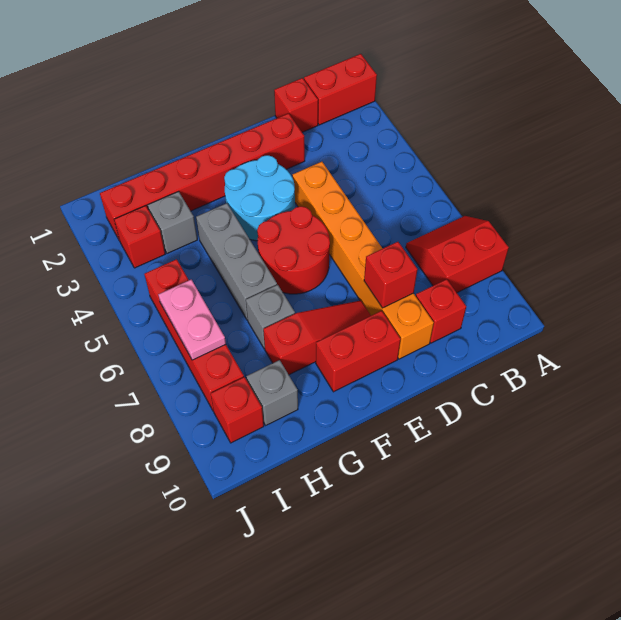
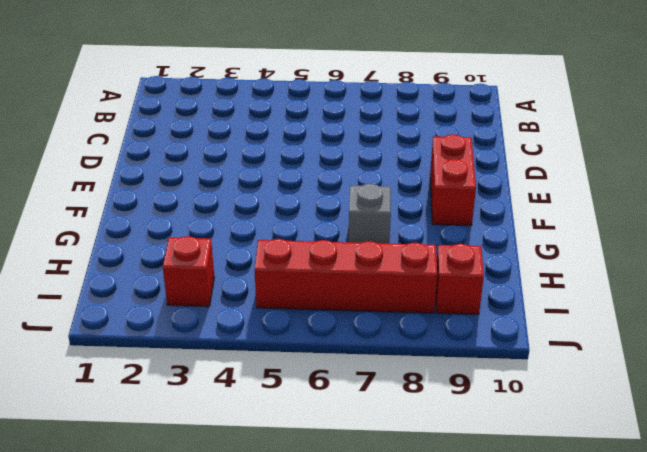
none -> red brick A1:B1 level 1
none -> red slope A7:B8 level 1 top 8
none -> red brick C1 level 1

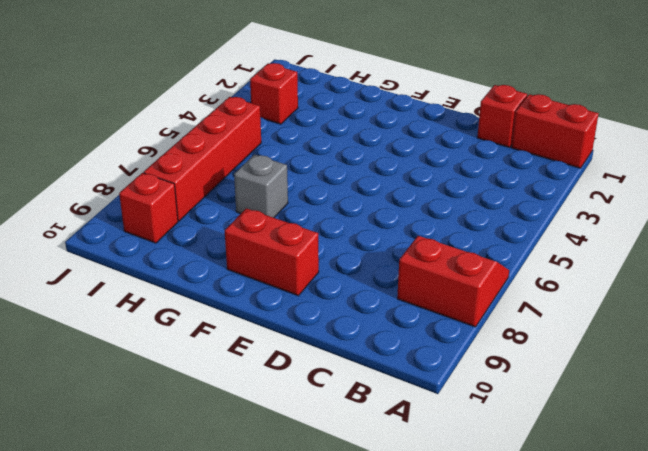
none -> red brick C9 level 1
none -> red brick D2:I2 level 1
none -> orange brick D4:D9 level 1

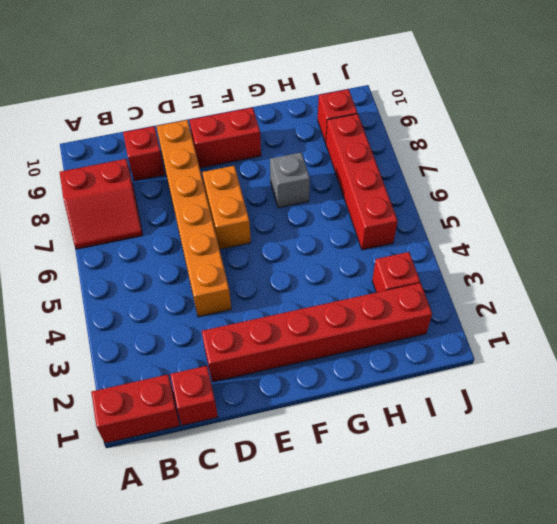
orange brick E6:E7 level 1 -> red round brick E5:F6 level 1
none -> cyan round brick E3:F4 level 1
none -> red slope E8:G8 level 1 top G
none -> grey brick G4:G6 level 1

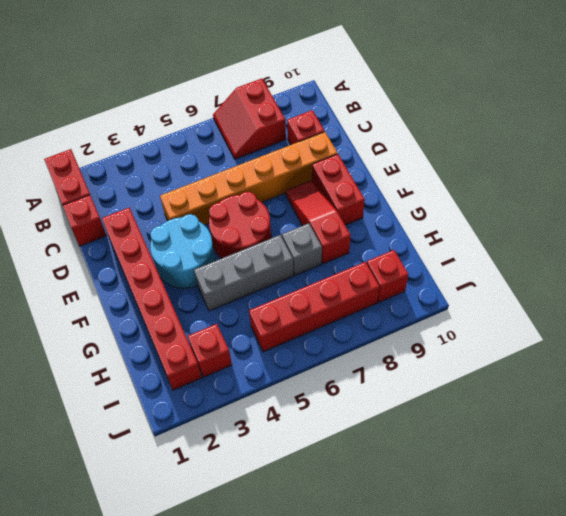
none -> grey brick H3 level 1
none -> grey brick H9 level 1
none -> red brick D8 level 2

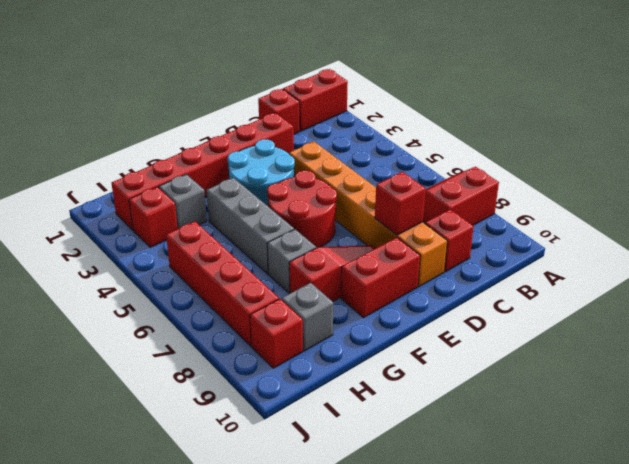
none -> pink plate I6:I7 level 2

